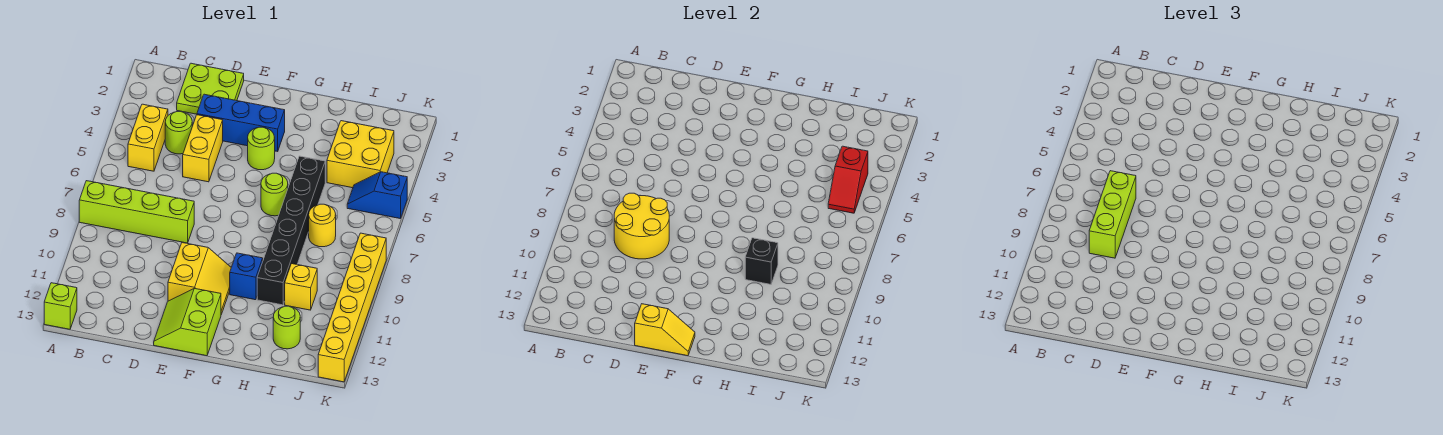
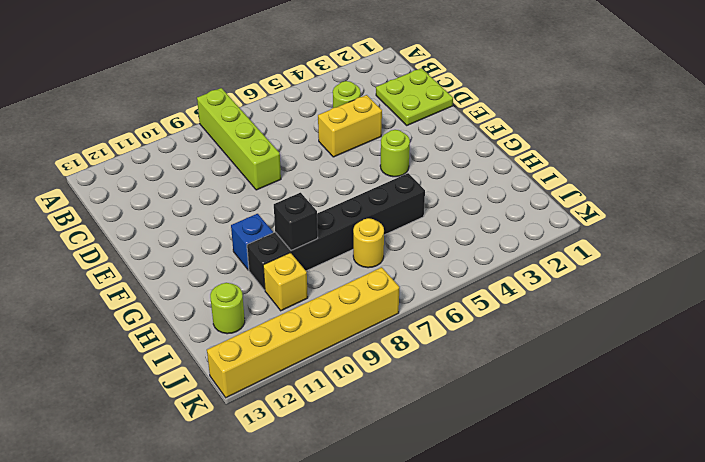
none -> lime brick A13 level 1
none -> yellow brick B4:B5 level 1
none -> blue brick D3:F3 level 1

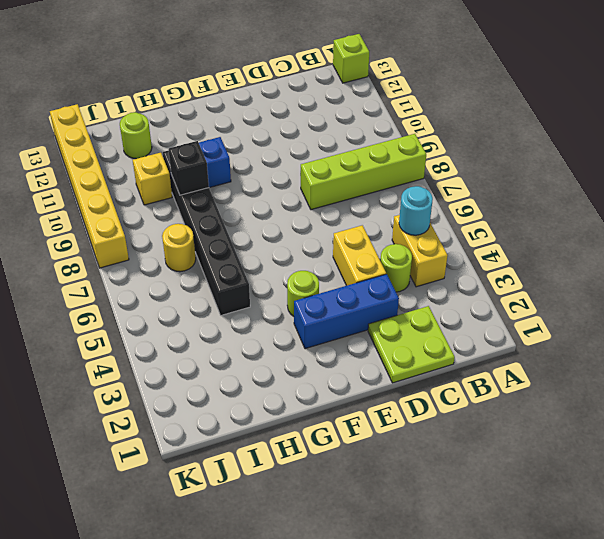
cyan round brick B5 level 2 -> none
none -> yellow slope E10:F11 level 1 top E
none -> lime slope E12:F13 level 1 top F
none -> lime round brick G6 level 1

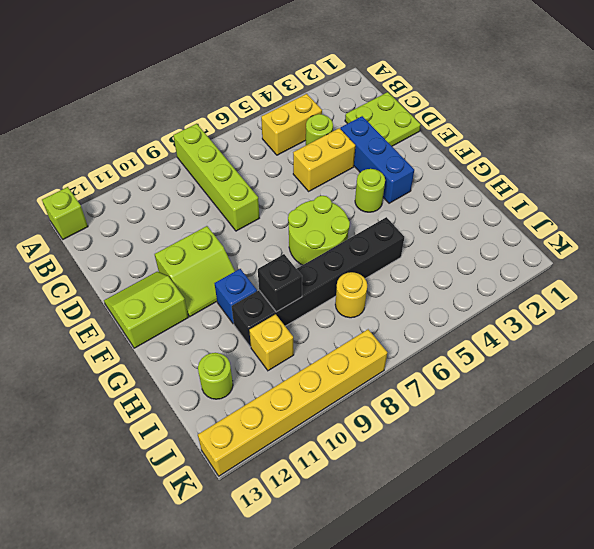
lime slope E10:F11 level 1 top E -> yellow slope E10:F11 level 1 top E
lime round brick F6:G7 level 1 -> lime round brick G6 level 1
none -> yellow brick I3:J4 level 1
none -> blue slope J5:K5 level 1 top K
none -> yellow round brick C8:D9 level 2

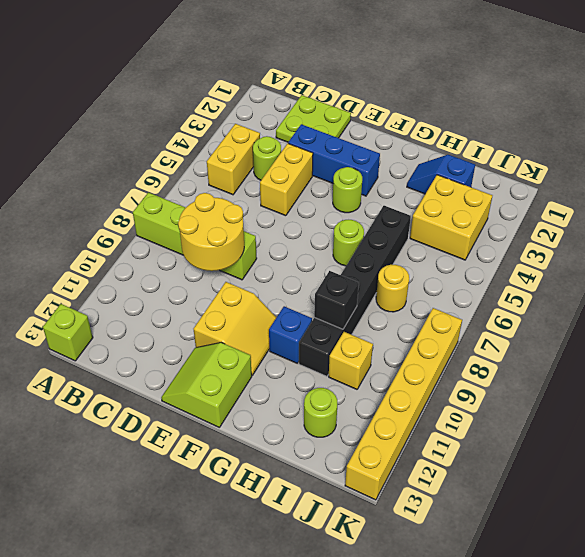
blue slope H2:I2 level 1 top I -> blue slope J5:K5 level 1 top K
none -> yellow slope E13:F13 level 2 top E
none -> red slope J4:J5 level 2 top 4
none -> lime brick C7:C9 level 3

